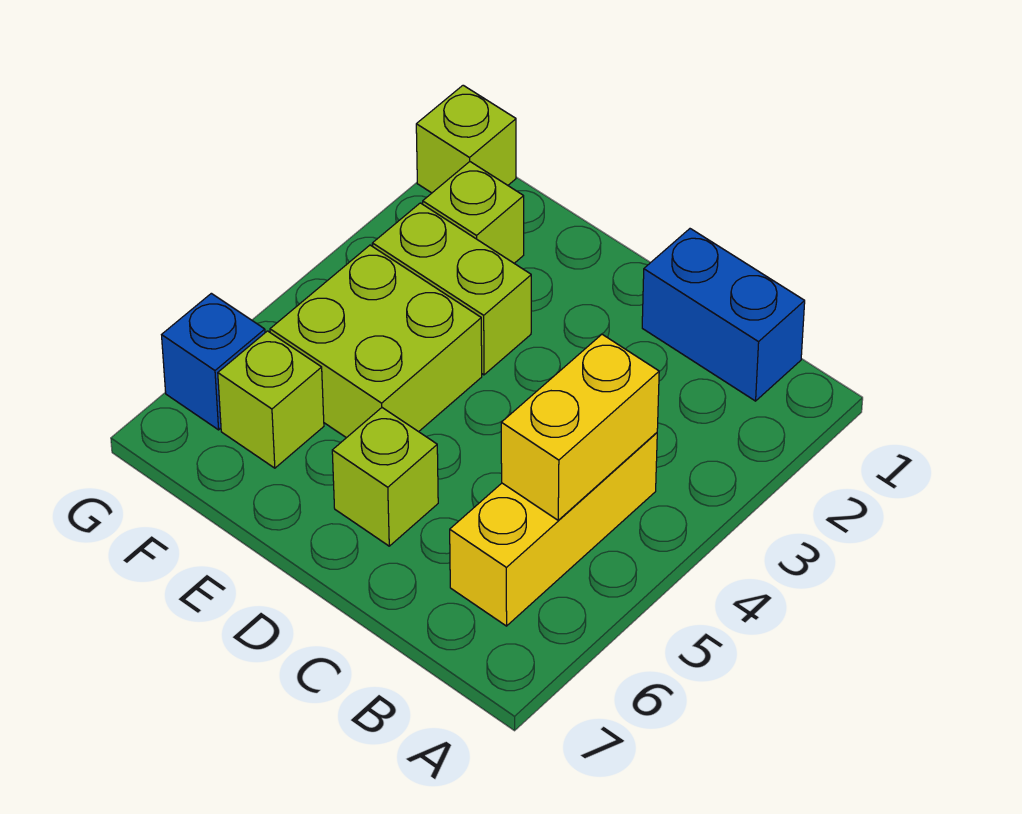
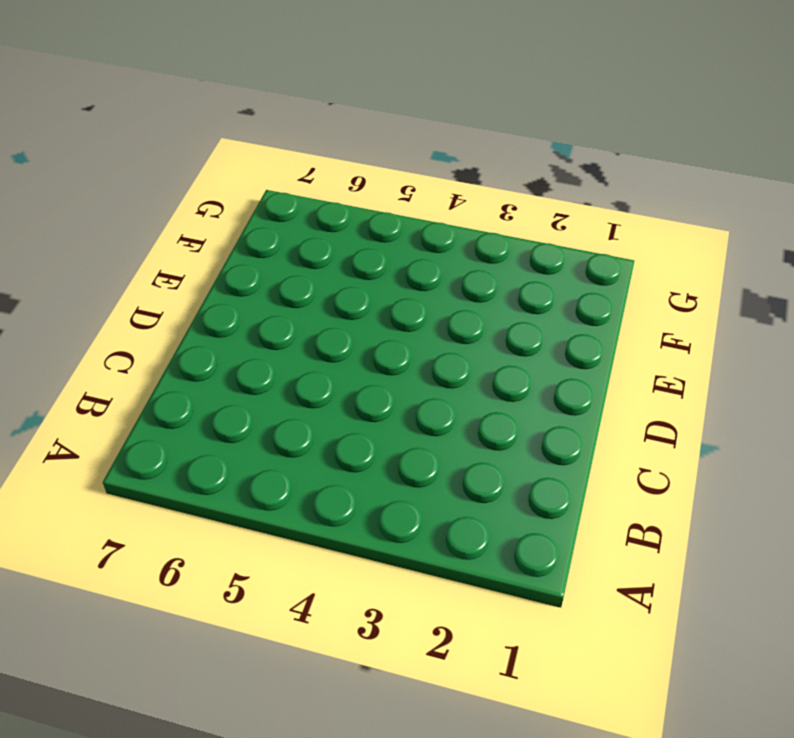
none -> blue brick B1:C1 level 1
none -> yellow brick B4:B6 level 1

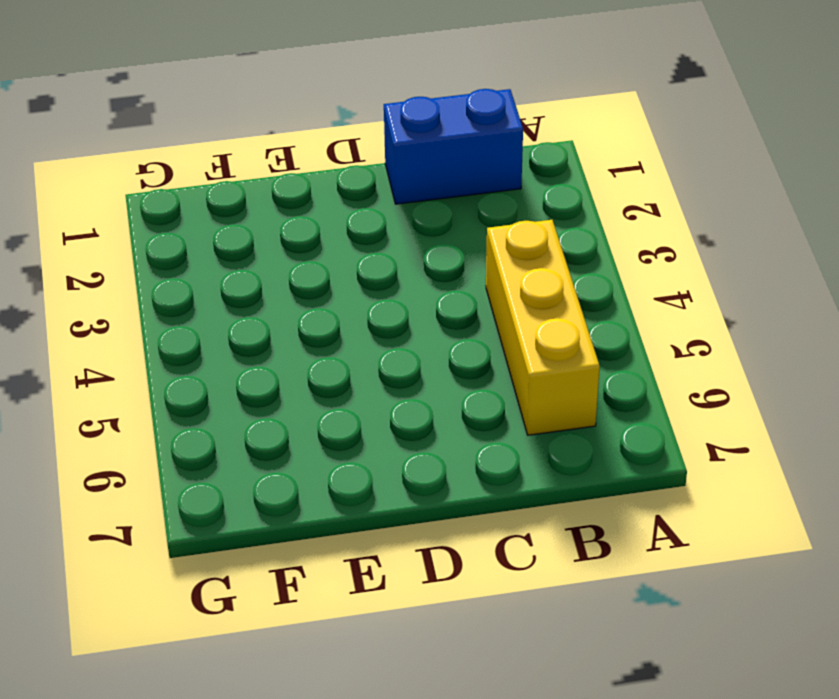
none -> lime brick D6 level 1
none -> lime brick E3:F3 level 1

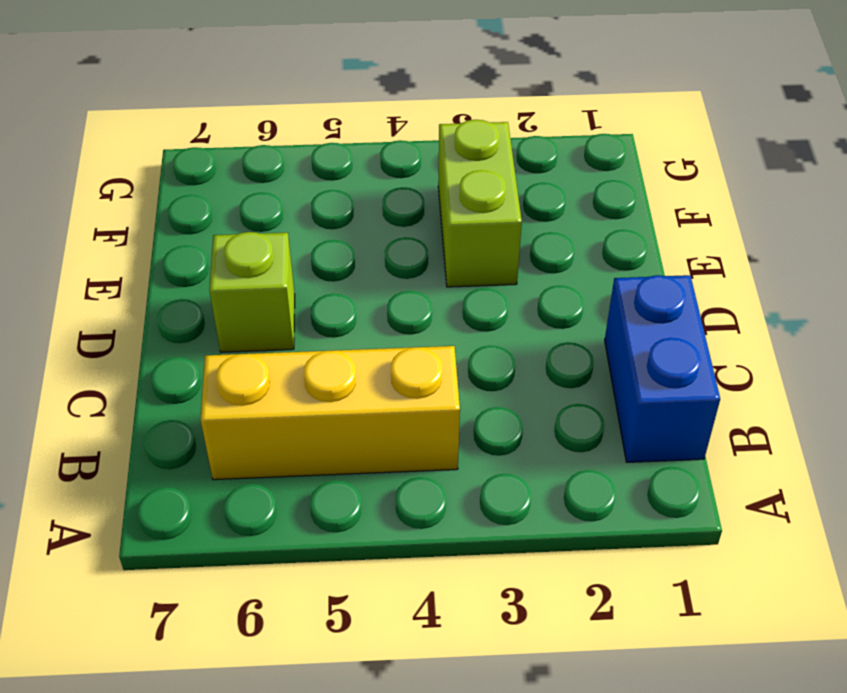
none -> lime brick E4:F5 level 1
none -> lime brick F2 level 1

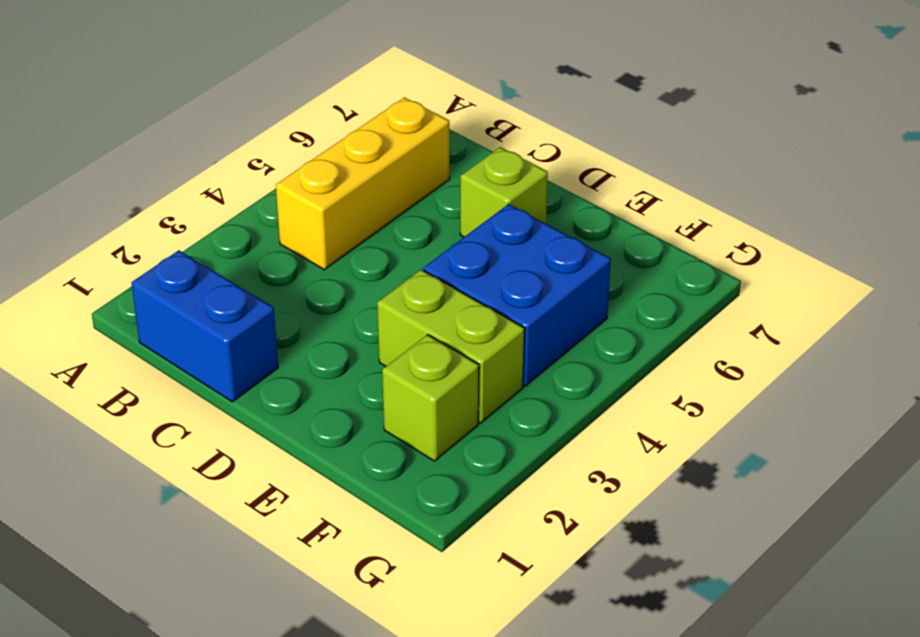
blue brick E4:F5 level 1 -> lime brick E4:F5 level 1
none -> lime brick F6 level 1
none -> lime brick G1 level 1

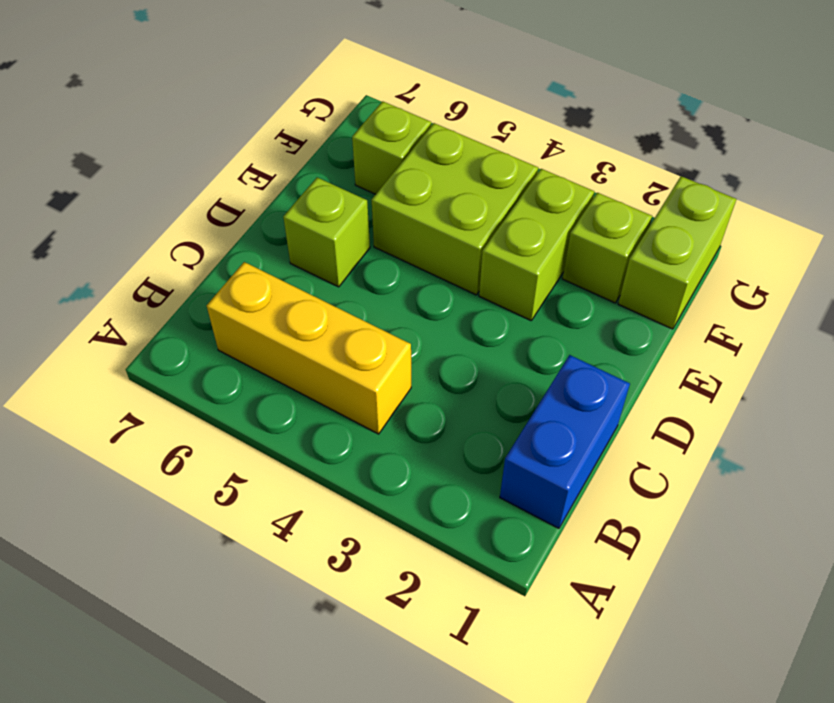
lime brick F1:G1 level 1 -> lime brick G1 level 1
none -> blue brick G6 level 1
none -> yellow brick B4:B5 level 2

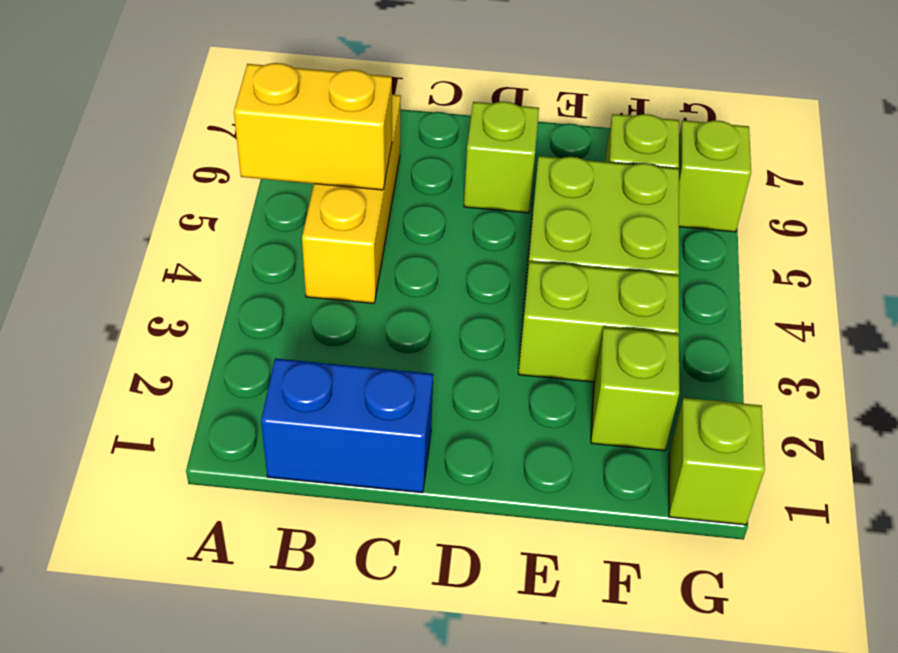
yellow brick A5:B5 level 2 -> yellow brick B4:B5 level 2
lime brick G6 level 1 -> blue brick G6 level 1

